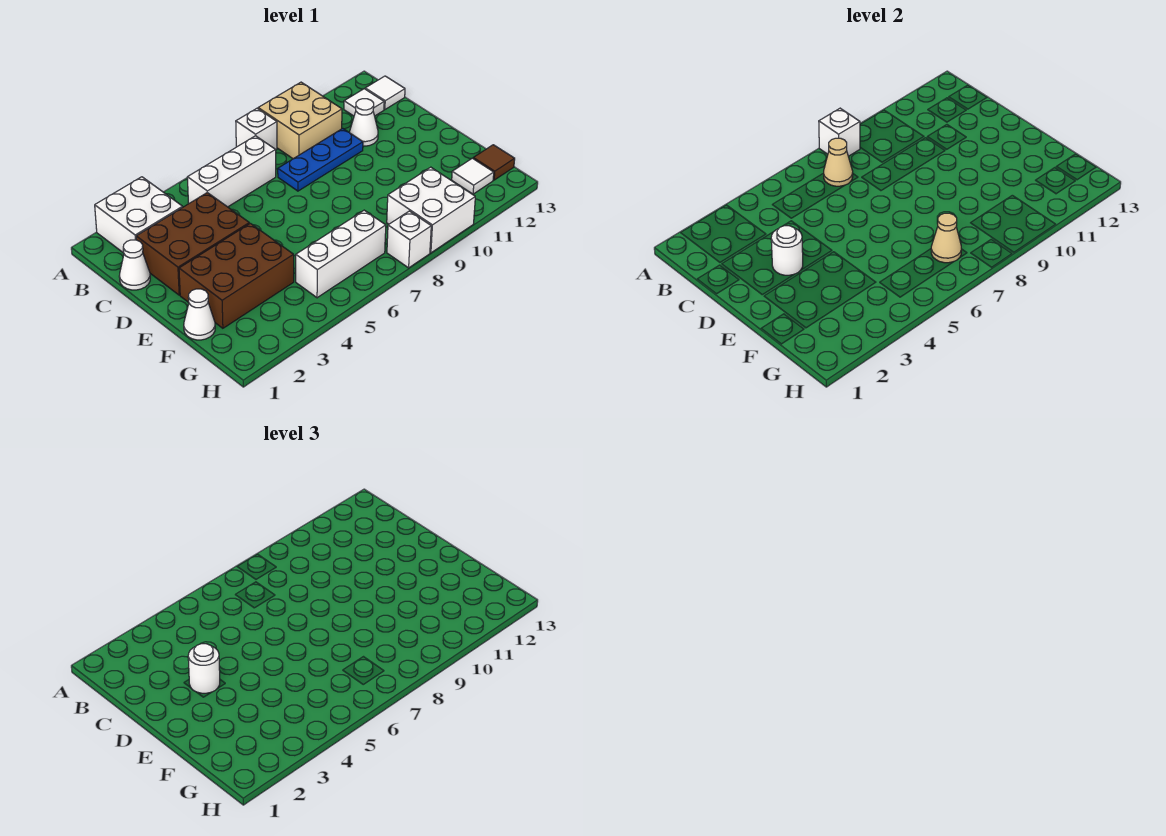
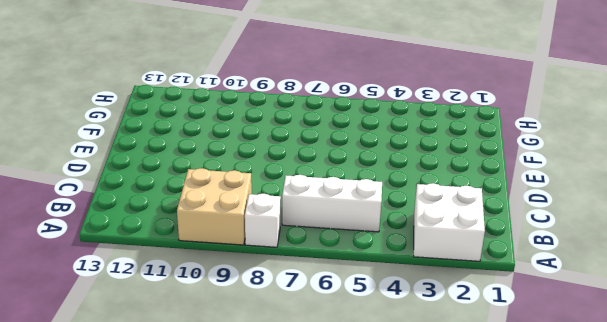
none -> white tile B12 level 1
none -> white tile B13 level 1
none -> white cone C1 level 1

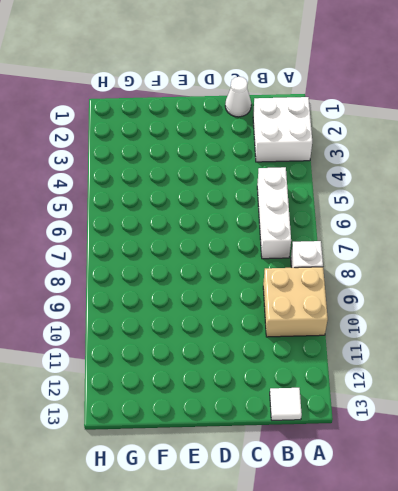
none -> white tile B12 level 1
none -> brown brick C2:D4 level 1
none -> blue plate C8:C10 level 1

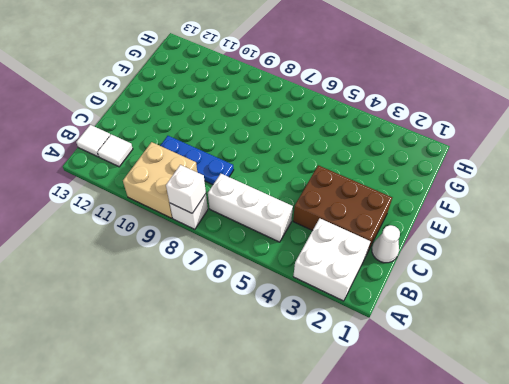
none -> white cone C11 level 1
none -> brown brick E2:F4 level 1
none -> white cone F1 level 1

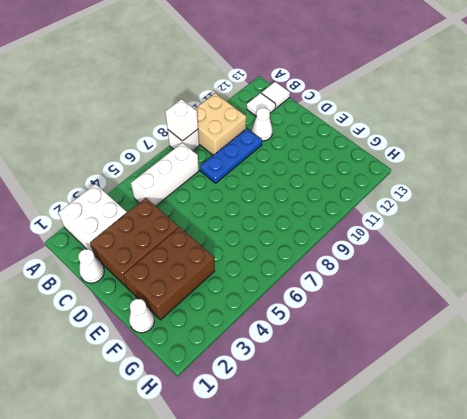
none -> white brick G5:G7 level 1
none -> white brick G9:H10 level 1
none -> white tile G12 level 1

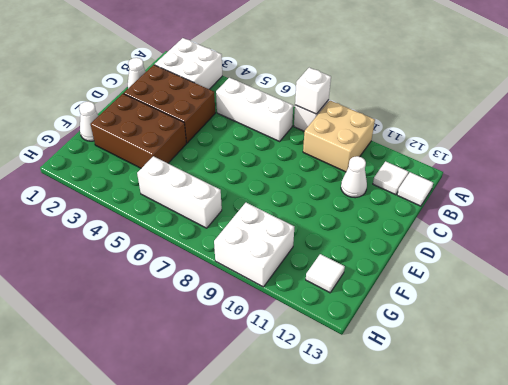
none -> blue plate C8:C10 level 1
none -> brown tile G13 level 1
none -> white brick H8 level 1

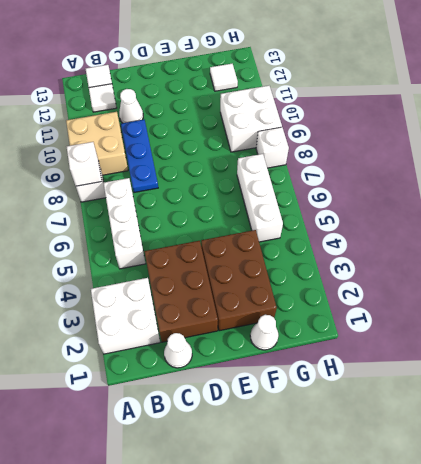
none -> brown tile G13 level 1
none -> tan cone B7 level 2
none -> white round brick D3 level 2

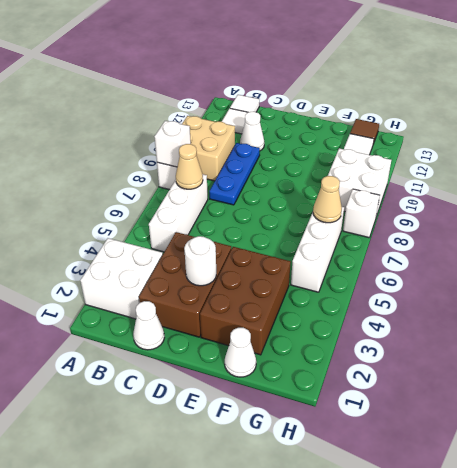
none -> white round brick D3 level 3

